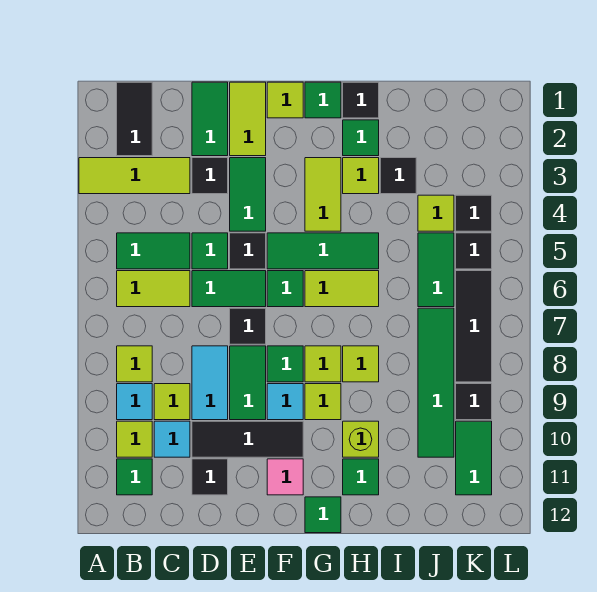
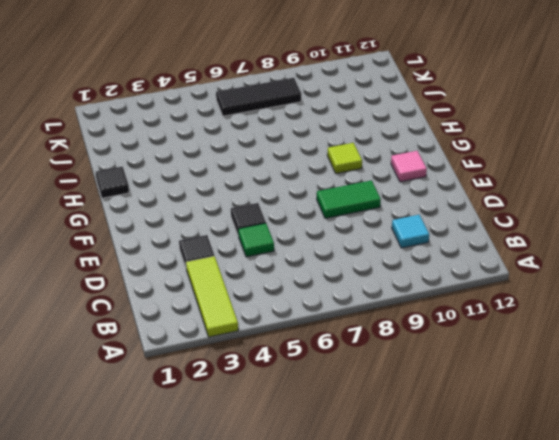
none -> black tile B1:B2 level 1
none -> green tile B5:C5 level 1
none -> lime tile B6:C6 level 1
none -> lime tile B8 level 1

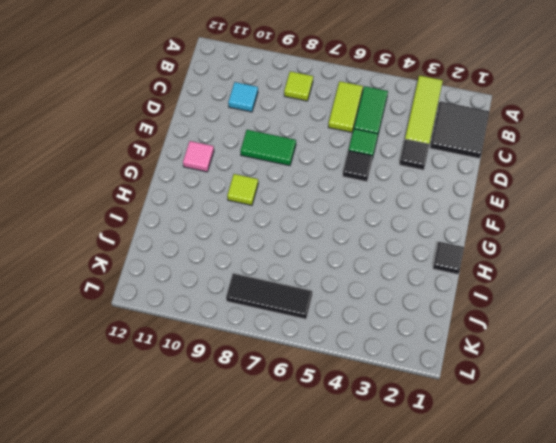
black tile B1:C2 level 1 -> black tile B1:B2 level 1
none -> cyan tile B9 level 1
none -> lime tile B10 level 1
none -> green tile B11 level 1
none -> lime tile C9 level 1

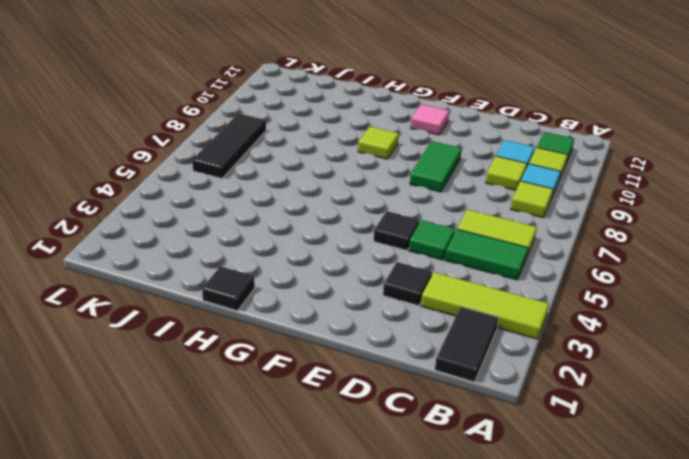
none -> green tile D1:D2 level 1
none -> green tile D6:E6 level 1
none -> cyan tile D8:D9 level 1
none -> black tile D10:F10 level 1

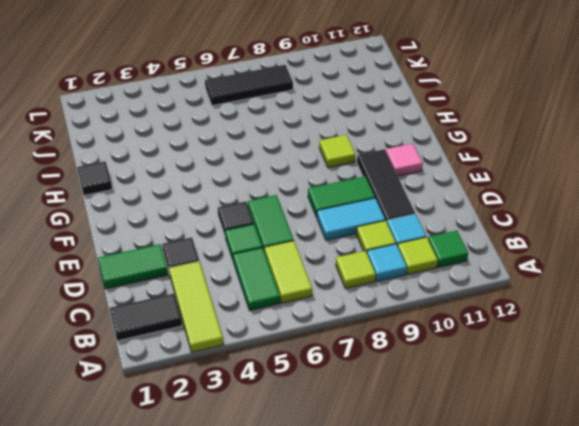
none -> black tile D11 level 1
none -> lime tile E1:E2 level 1
none -> green tile E3:E4 level 1
none -> black tile E7 level 1

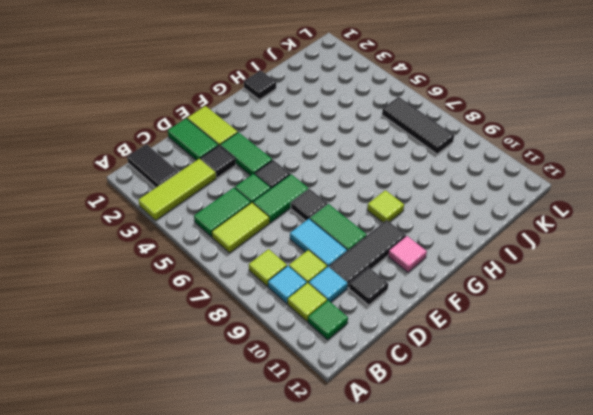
none -> lime tile F1 level 1
none -> green tile F5:H5 level 1
none -> green tile F6 level 1
none -> green tile F8 level 1

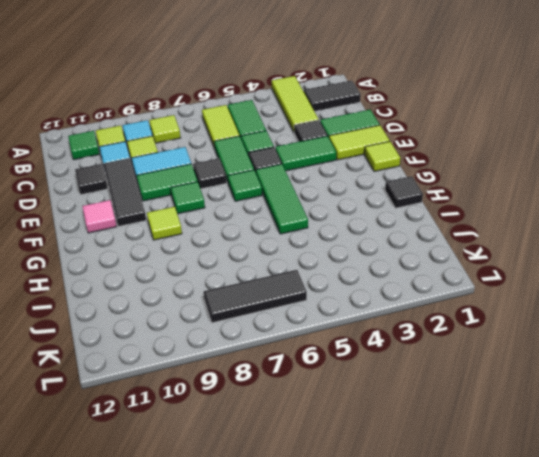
none -> cyan tile F9 level 1
none -> green tile G1 level 1
none -> lime tile G3:G4 level 1
none -> lime tile G6:H6 level 1

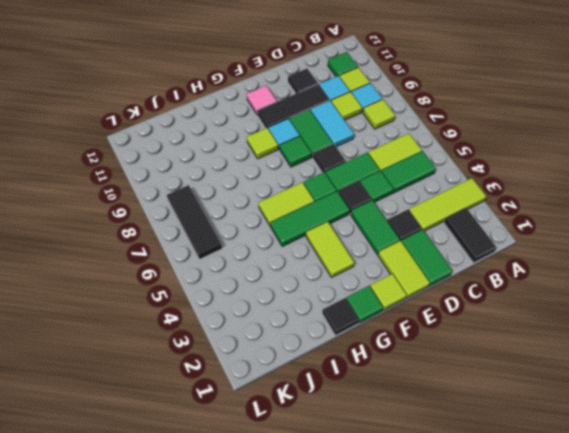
none -> lime tile G8 level 1
none -> green tile G12 level 1
none -> green tile H2 level 1
none -> lime tile H3 level 1

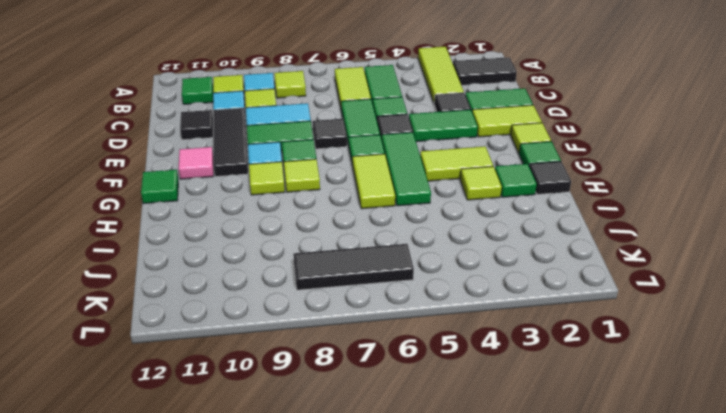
none -> lime tile H8 level 1
none -> lime brick H10 level 1
none -> green tile H11 level 1
none -> black tile I3 level 1

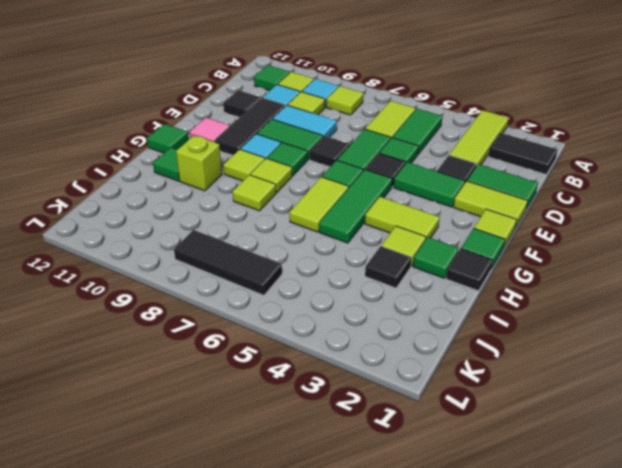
none -> lime tile J4 level 1
none -> green tile J5:J6 level 1
none -> green tile J7:J10 level 1
none -> black tile K4 level 1

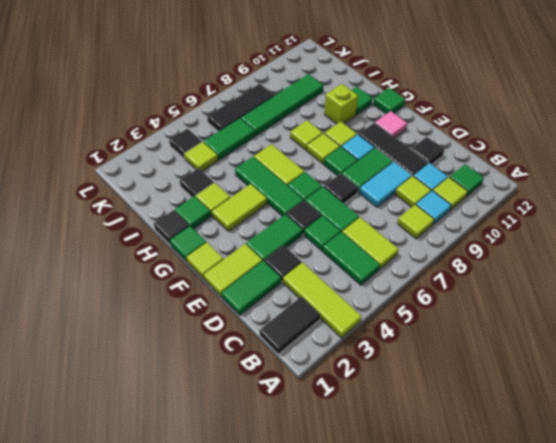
none -> black tile K5 level 1
none -> black tile K9 level 1
none -> green tile K10:K11 level 1

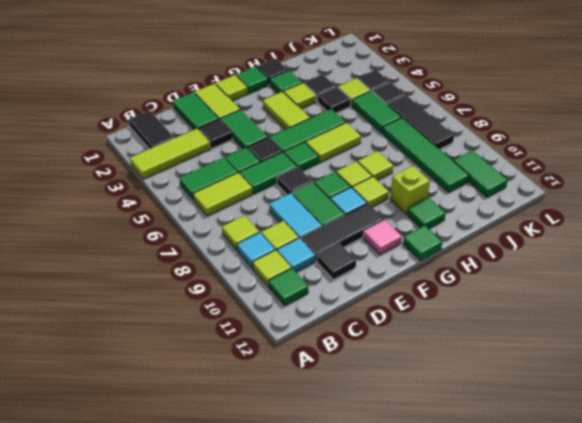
black tile I4 level 1 -> black tile K9 level 1

